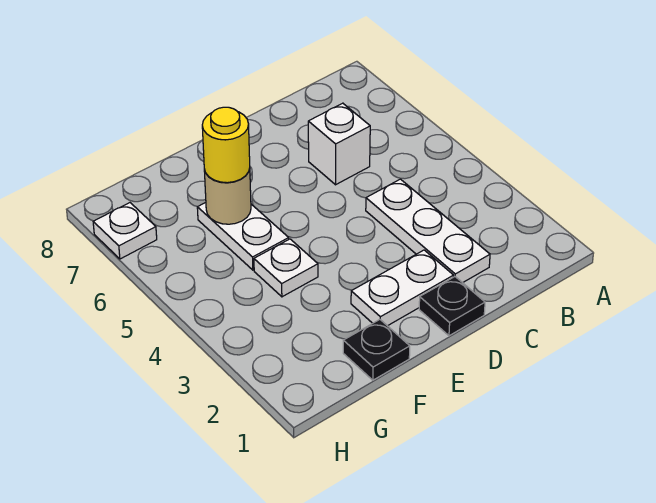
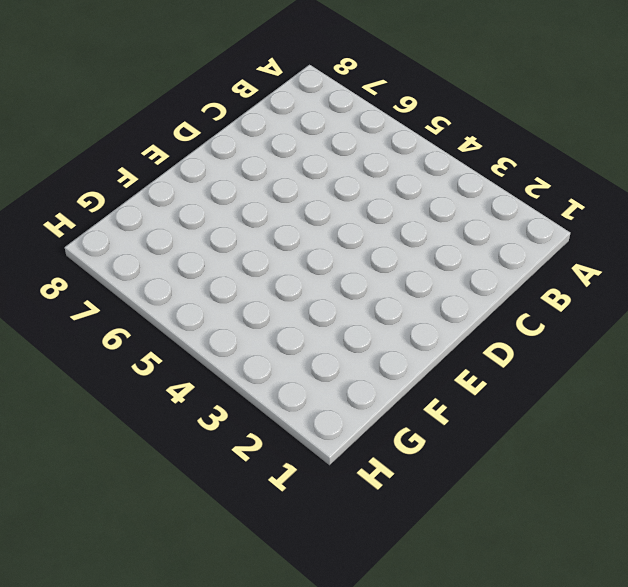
none -> white plate C2:C4 level 1
none -> white brick C6 level 1

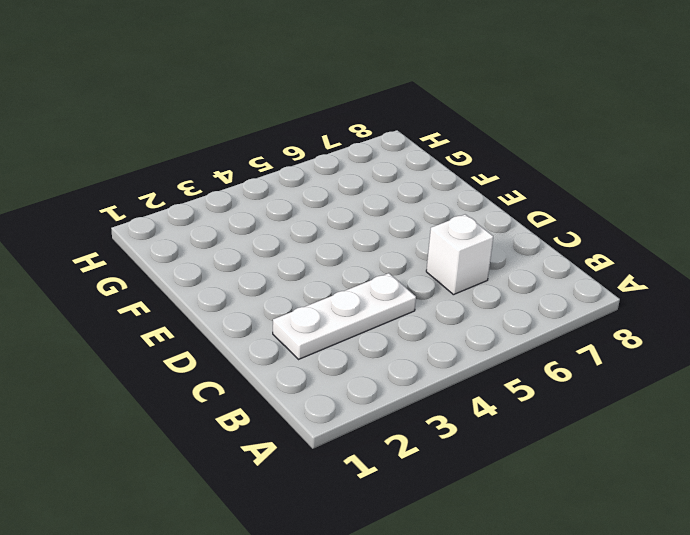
none -> black plate D1 level 1
none -> white plate D2:E2 level 1

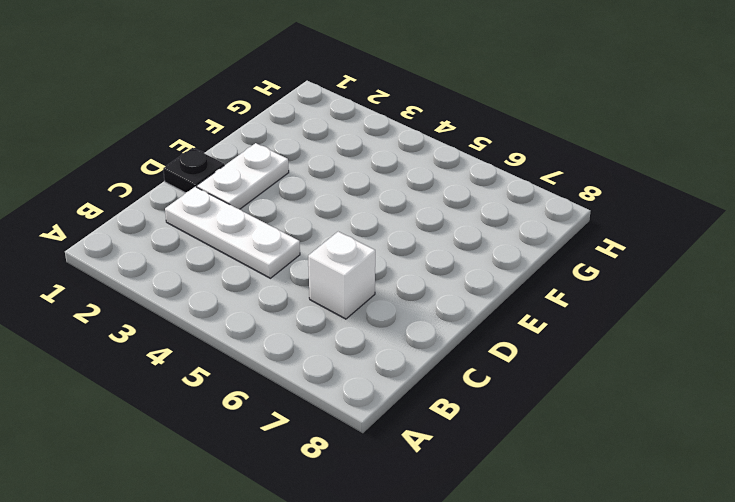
none -> black plate F1 level 1
none -> white plate F4 level 1

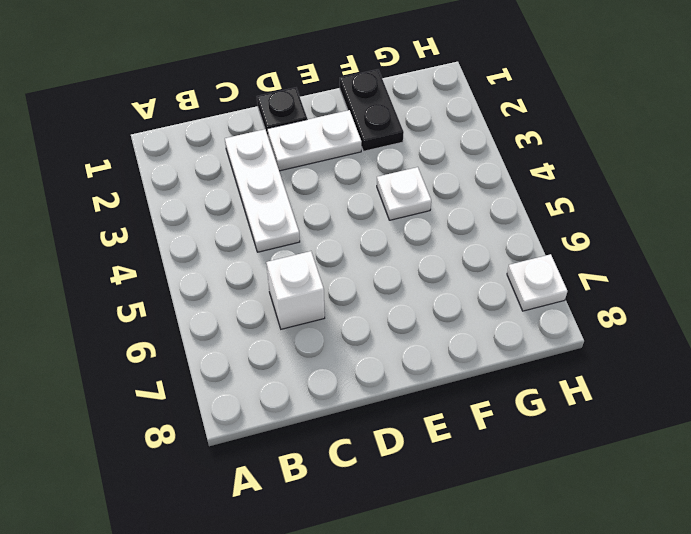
black plate F1:F2 level 1 -> black plate F1 level 1
none -> white plate F5:F6 level 1
none -> tan round brick F6 level 2

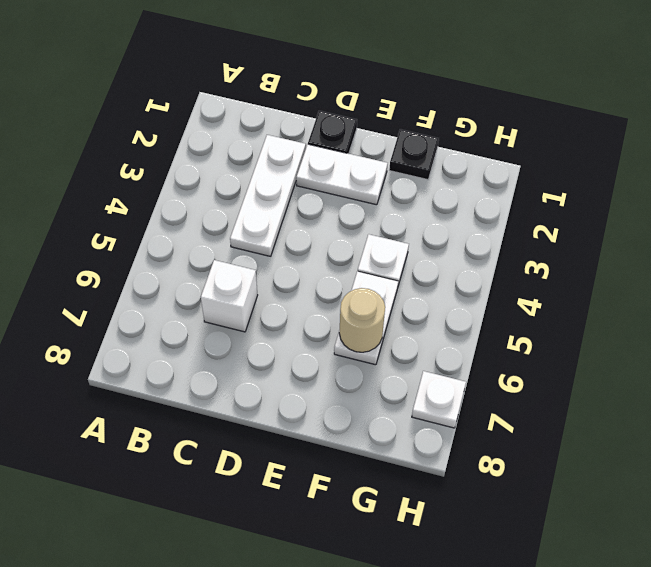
none -> yellow round brick F6 level 3

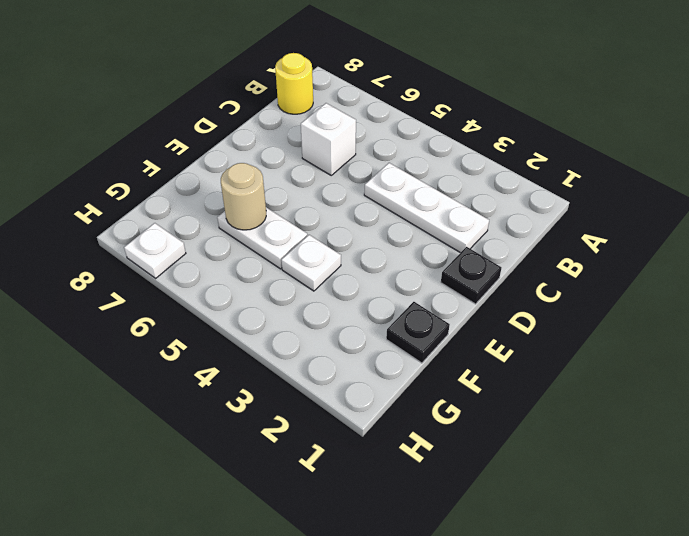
yellow round brick B8 level 1 -> yellow round brick F6 level 3
none -> white plate D2:E2 level 1

